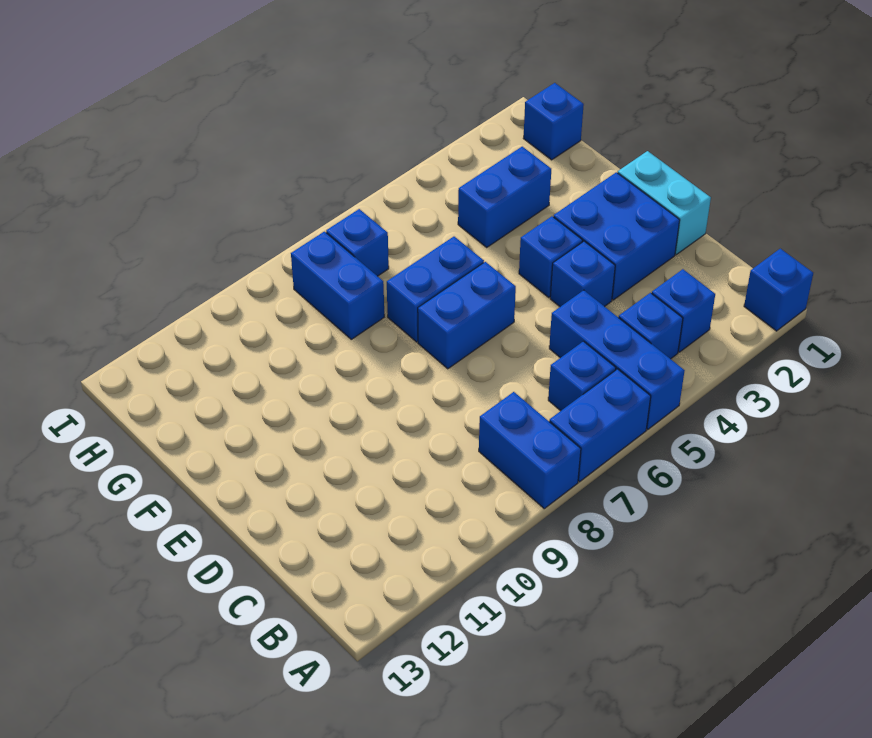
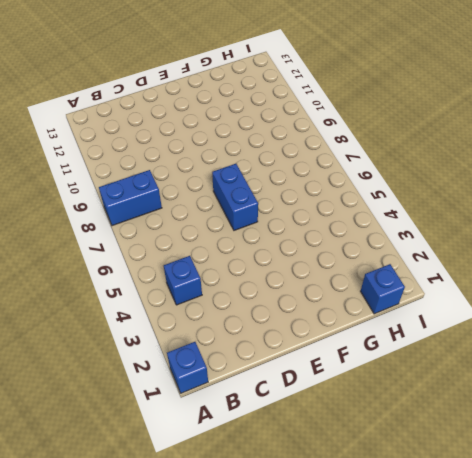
none -> blue brick A5:C5 level 1
none -> blue brick A6:A7 level 1
none -> blue brick B3 level 1

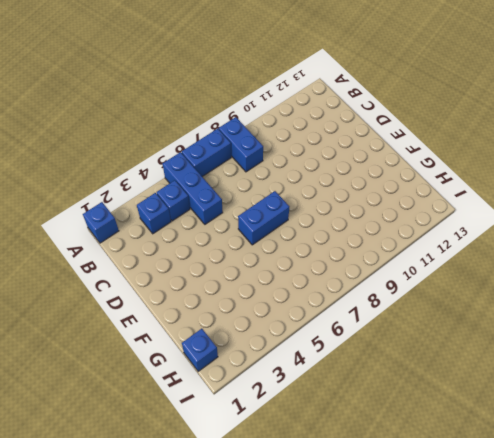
none -> blue brick B6 level 1
none -> cyan brick D1:E1 level 1
none -> blue brick D2:E3 level 1

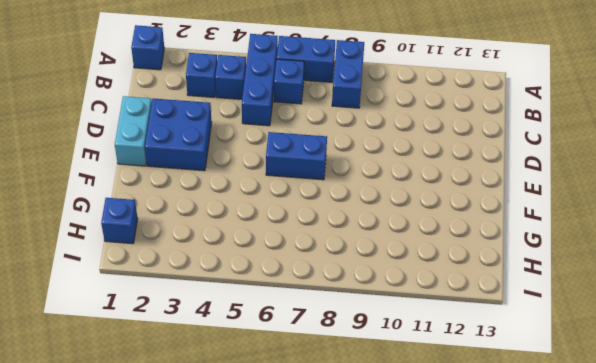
none -> blue brick D4 level 1
none -> blue brick E4 level 1
none -> blue brick F6:F7 level 1

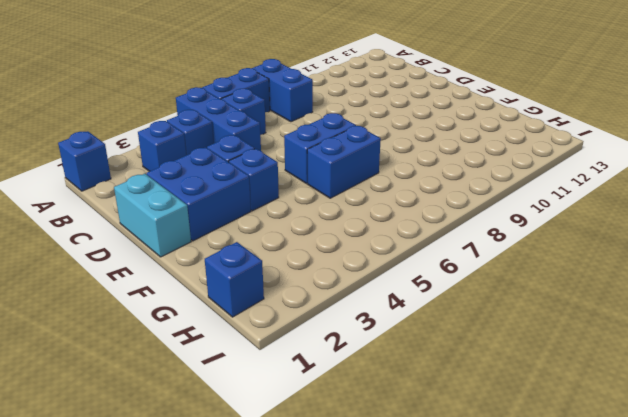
none -> blue brick G3:G4 level 1
none -> blue brick G8:H8 level 1
none -> blue brick H7 level 1

